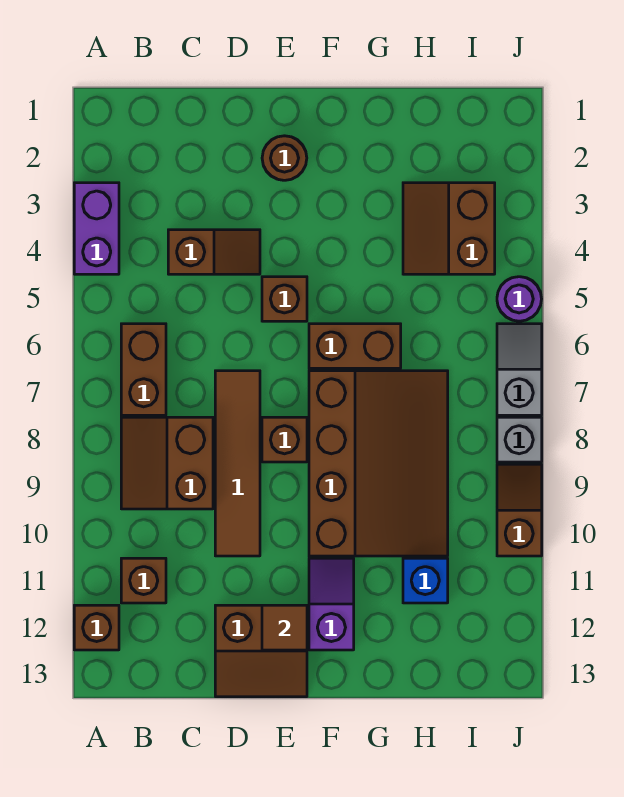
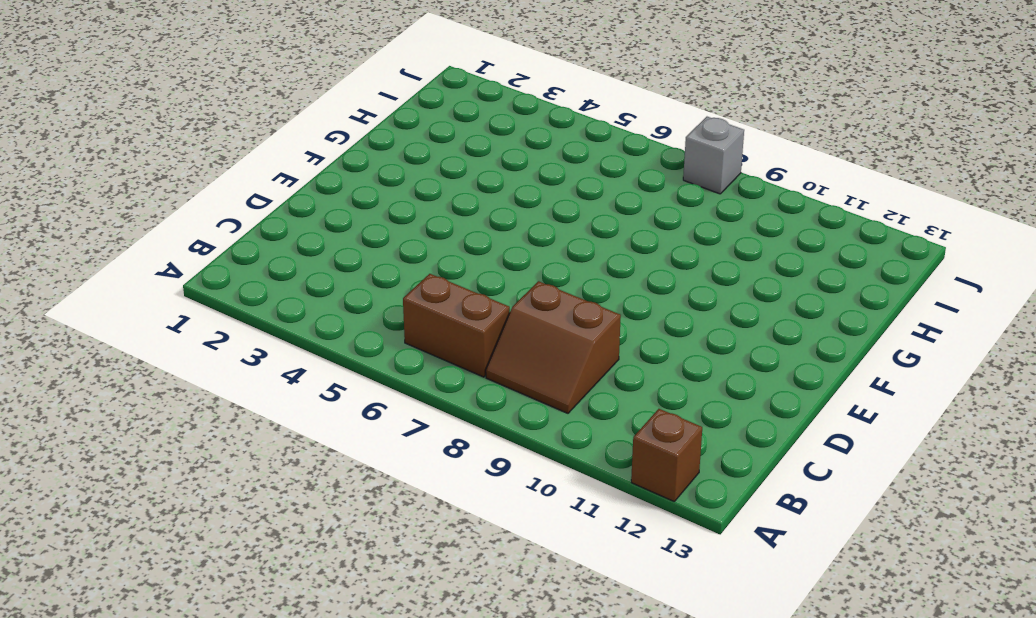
none -> purple brick A3:A4 level 1
none -> brown brick B11 level 1
none -> brown slope C4:D4 level 1 top C

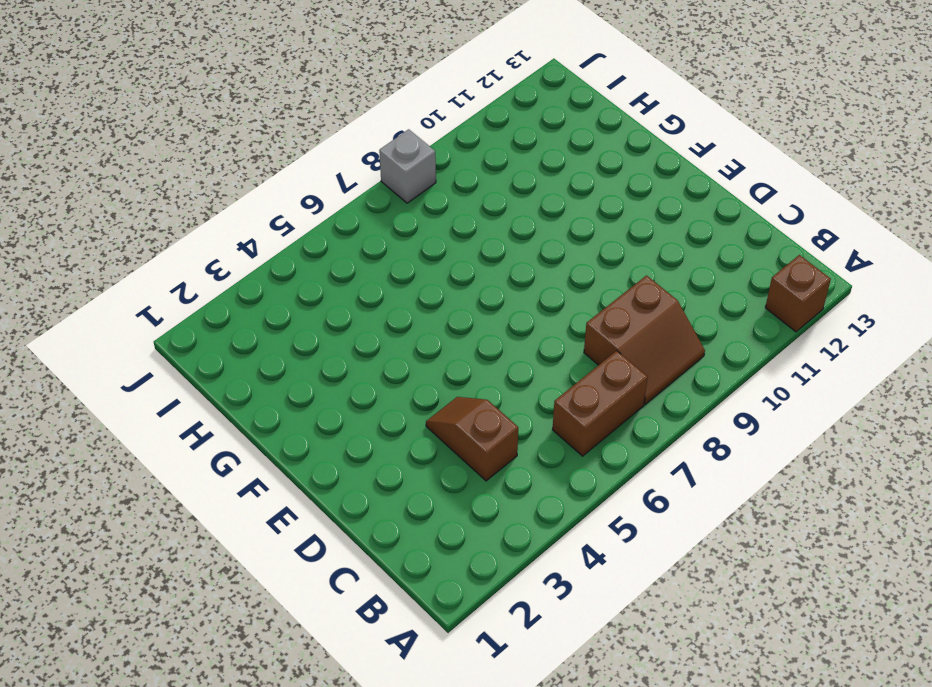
none -> purple brick A3:A4 level 1
none -> brown brick B11 level 1
none -> brown tile D7:D10 level 1

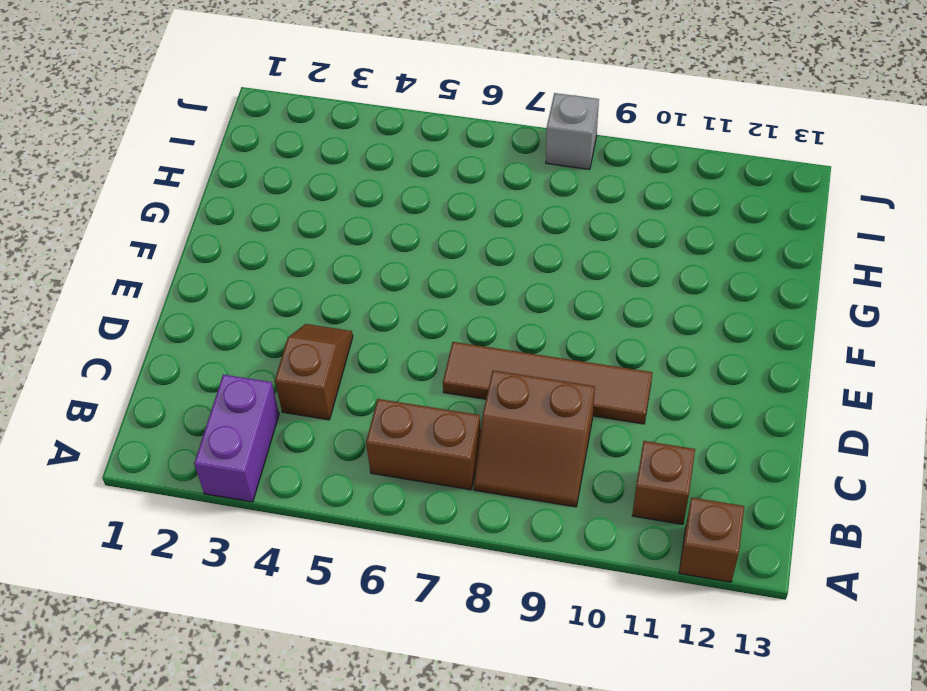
purple brick A3:B3 level 1 -> purple brick A3:A4 level 1
none -> brown slope D12:E13 level 1 top 12
none -> brown round brick E2 level 1
none -> brown brick E5 level 1

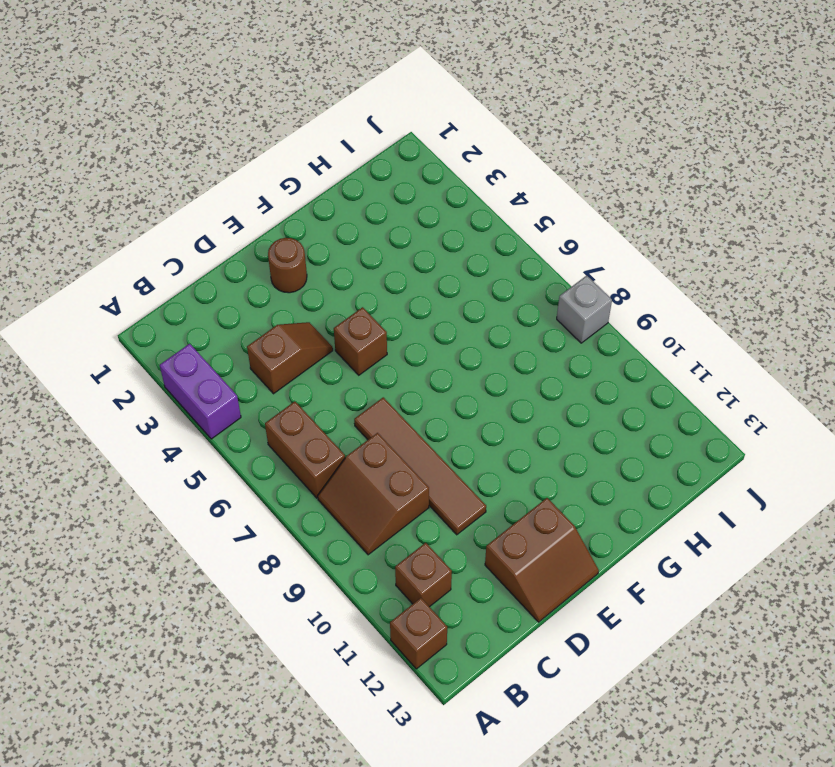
none -> brown brick E8 level 1
none -> brown brick F6:G6 level 1
none -> brown slope F7:H10 level 1 top F

